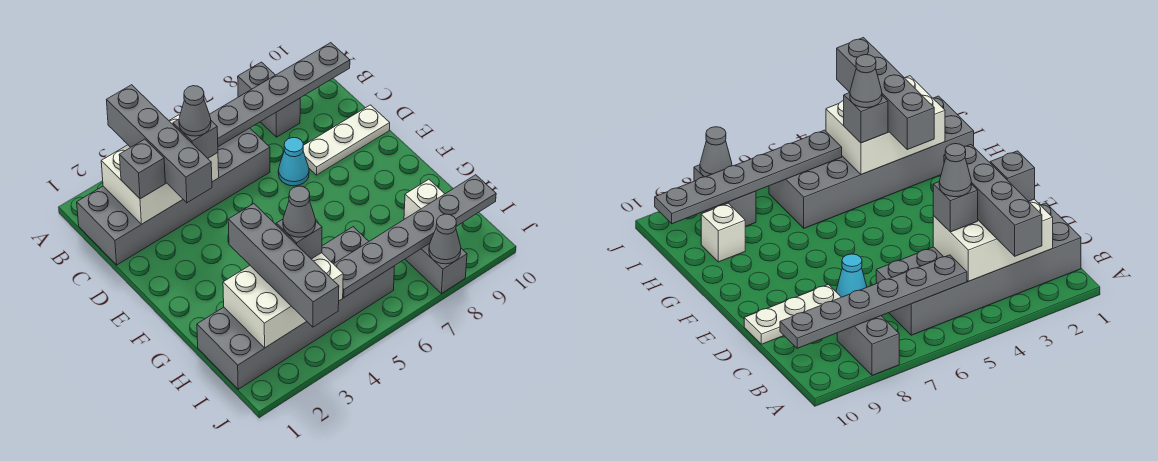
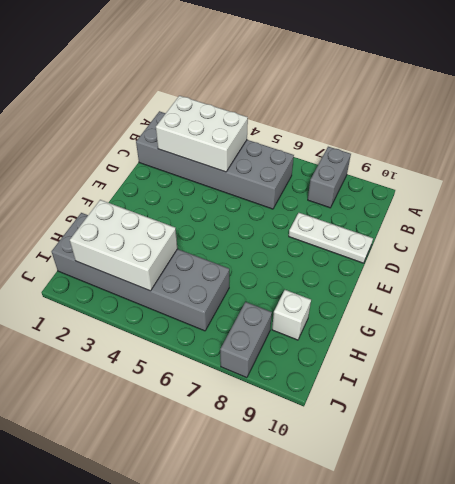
none -> cyan cone D7 level 1
none -> grey plate B5:B10 level 2
none -> grey plate I5:I10 level 2

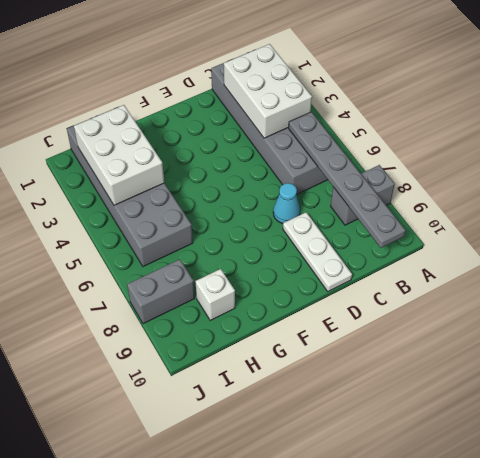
none -> grey plate I5:I10 level 2
none -> grey cone J8 level 2
none -> grey brick A3:D3 level 3

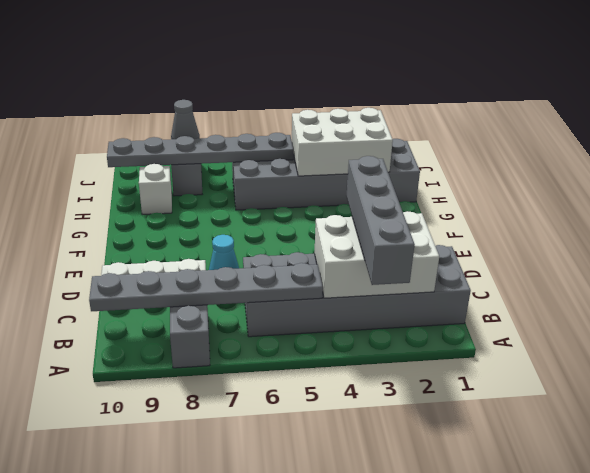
none -> grey brick C2 level 3
none -> grey brick C4 level 3
none -> grey brick G3:J3 level 3

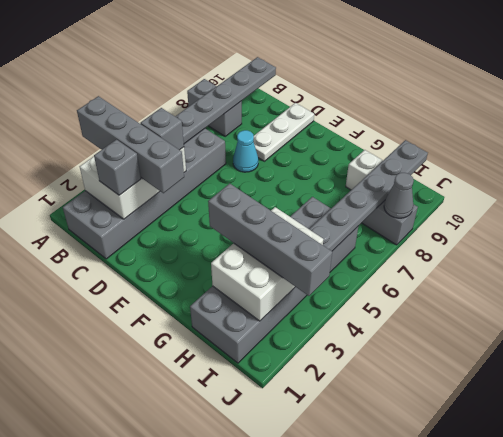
none -> grey brick H4 level 3
none -> grey cone C4 level 4
none -> grey cone H4 level 4

